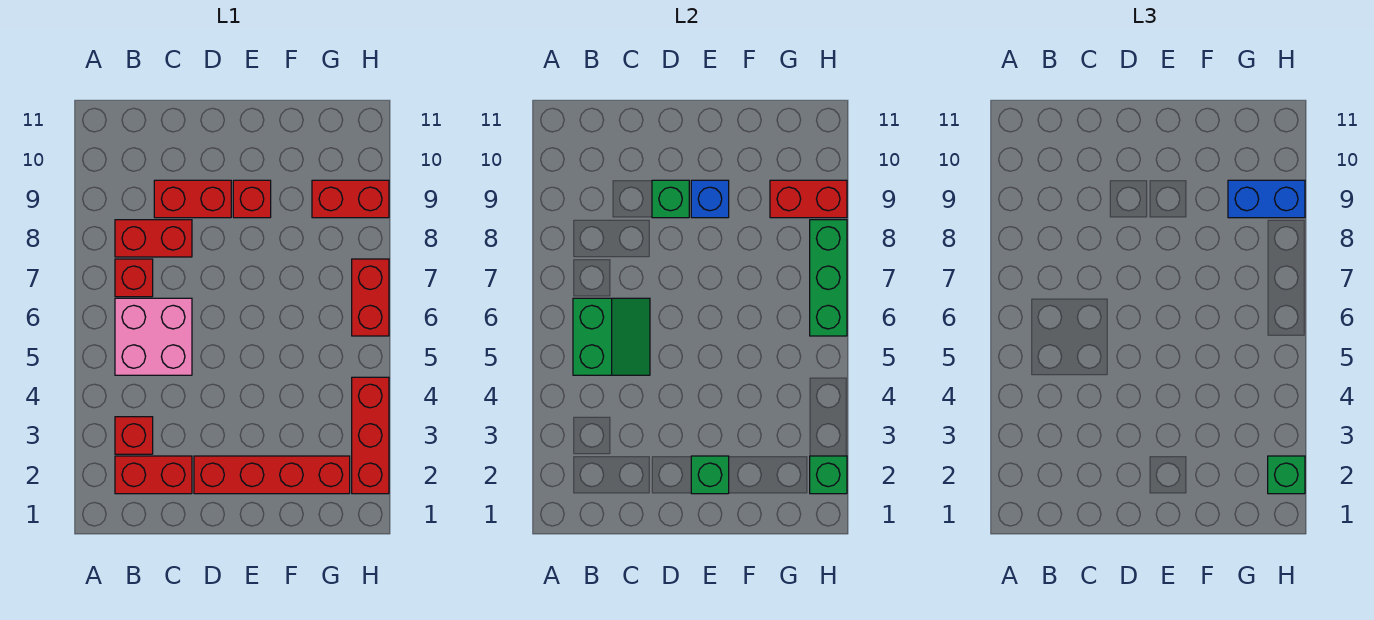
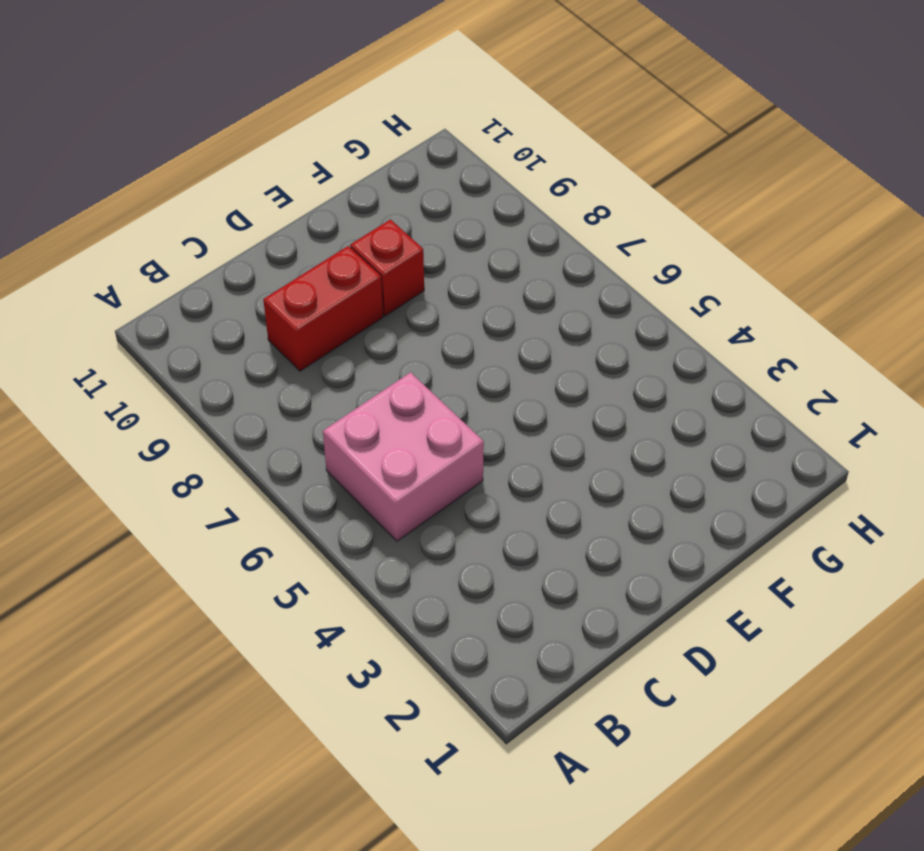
none -> red brick B2:C2 level 1
none -> red brick B3 level 1
none -> red brick B7 level 1

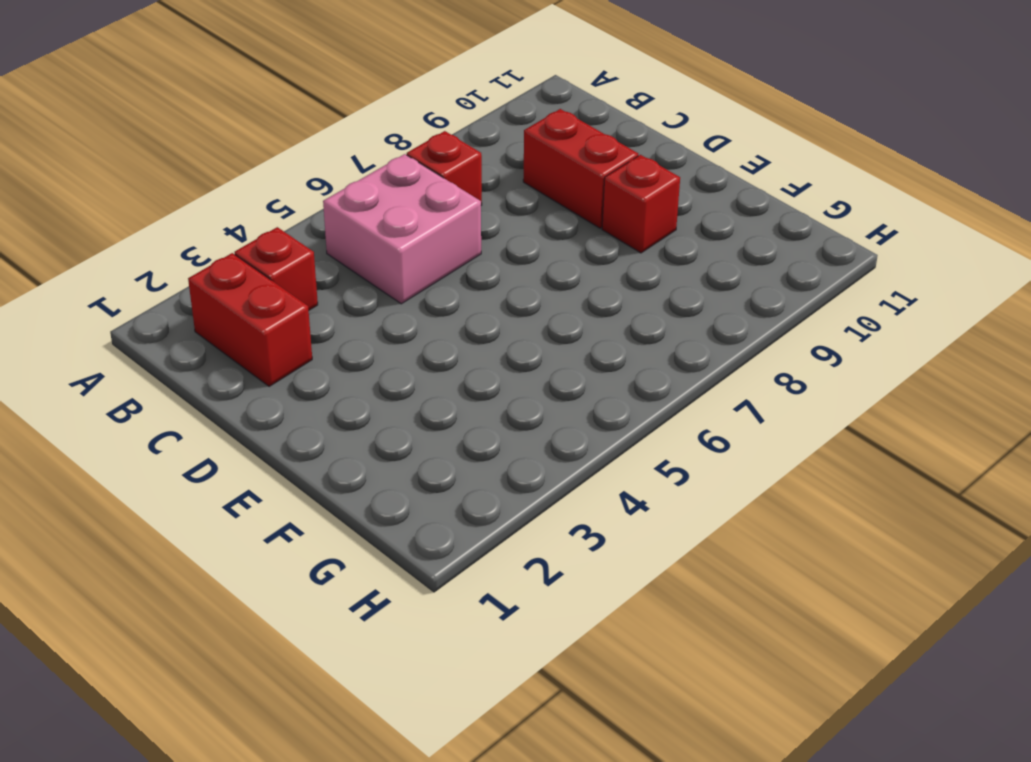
none -> red brick B8:C8 level 1
none -> red brick D2:G2 level 1
none -> red brick G9:H9 level 1

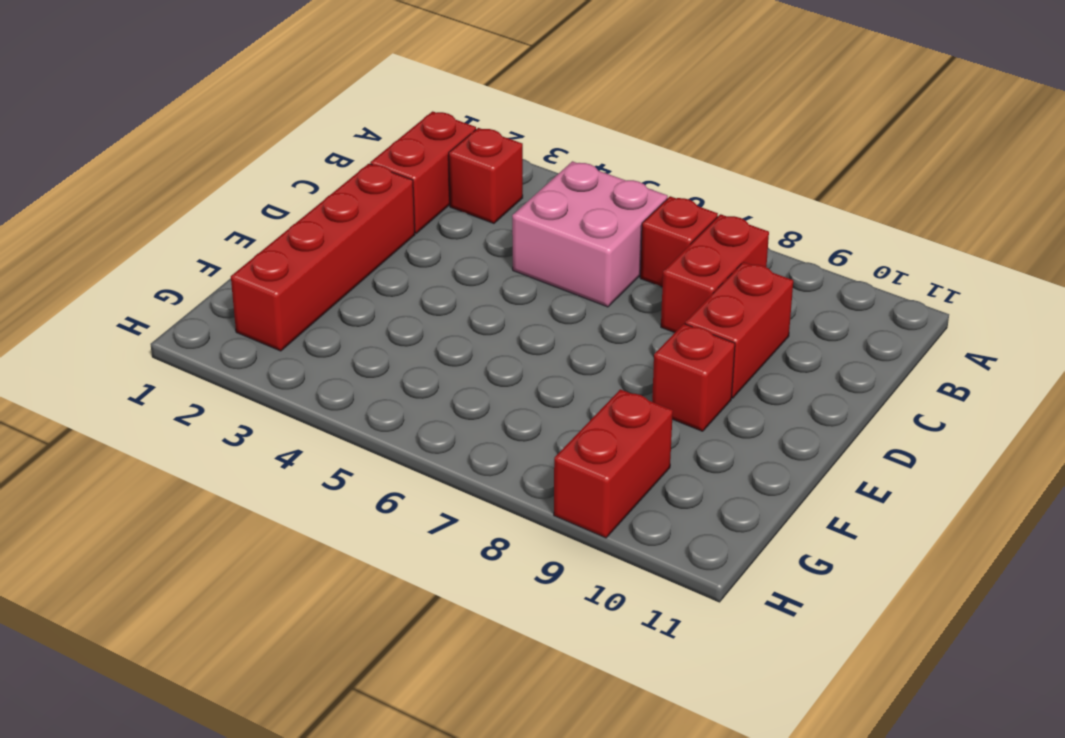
none -> red brick H2:H4 level 1
none -> red brick H6:H7 level 1
none -> green slope B5:C6 level 2 top B

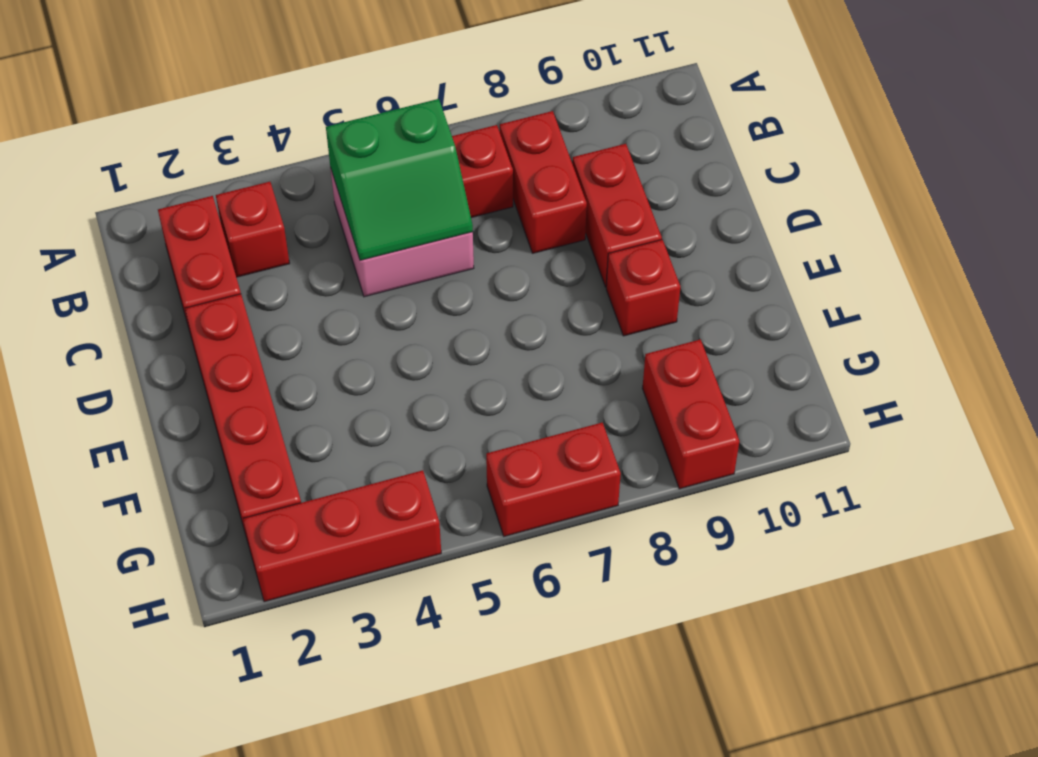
none -> green brick D9 level 2
none -> green brick E2 level 2
none -> blue brick E9 level 2

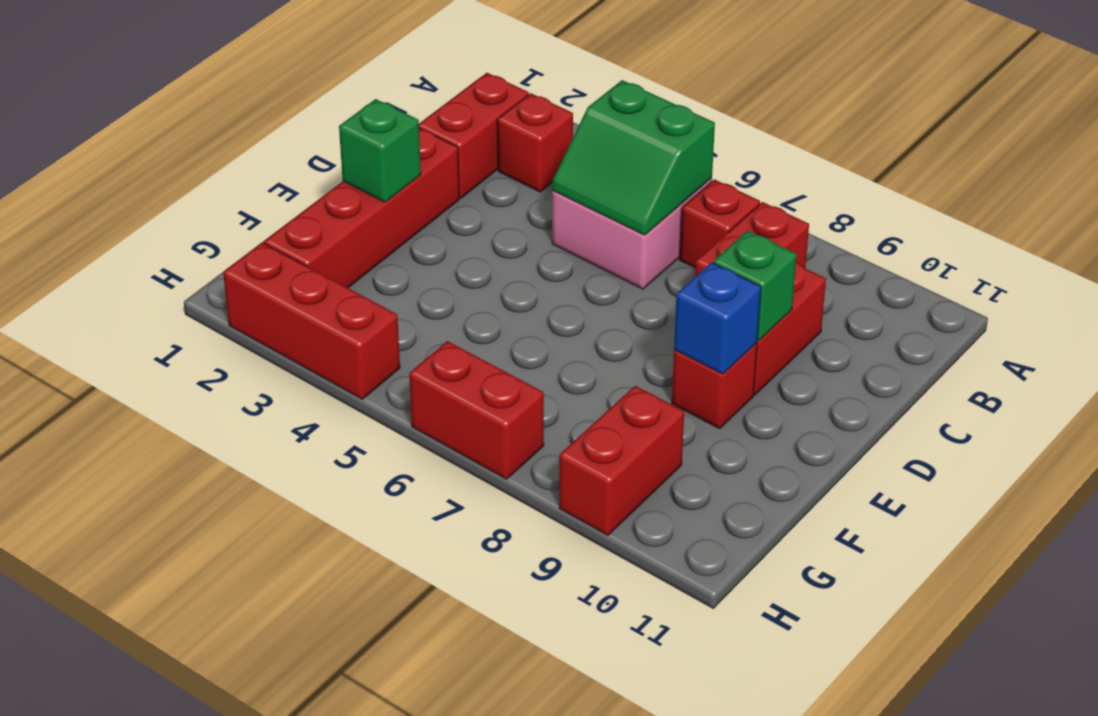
none -> red brick G9:H9 level 2
none -> green brick H2 level 2
none -> green brick H6:H8 level 2

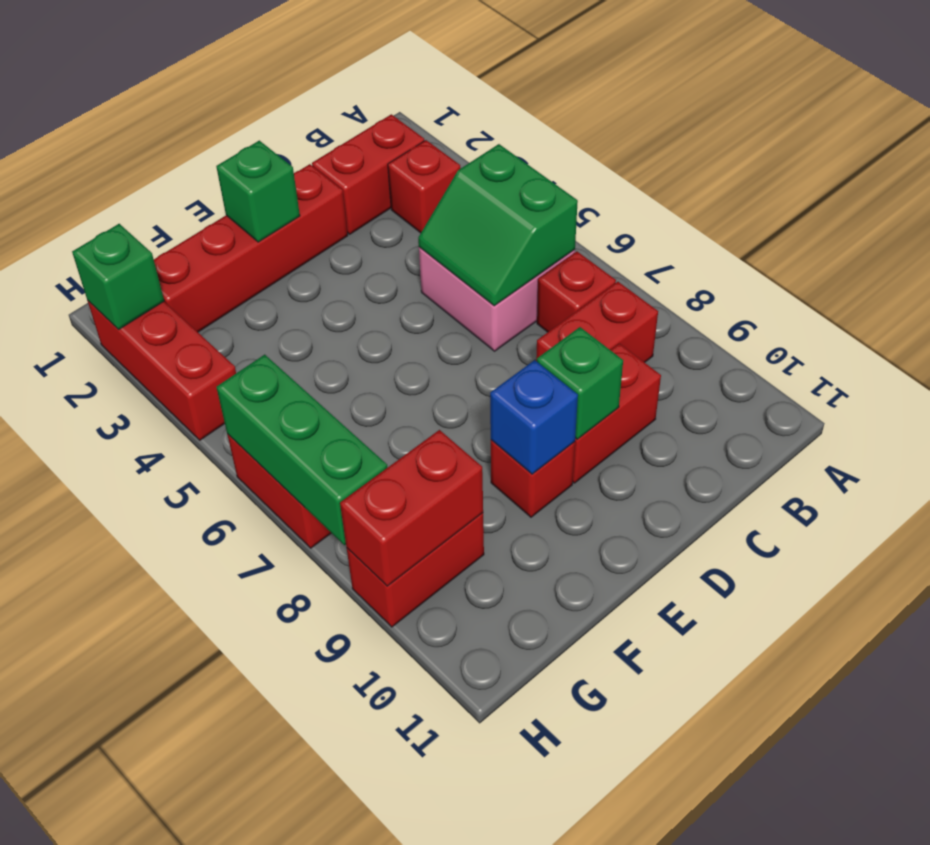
none -> blue brick G9:H9 level 3
none -> green brick H2 level 3

